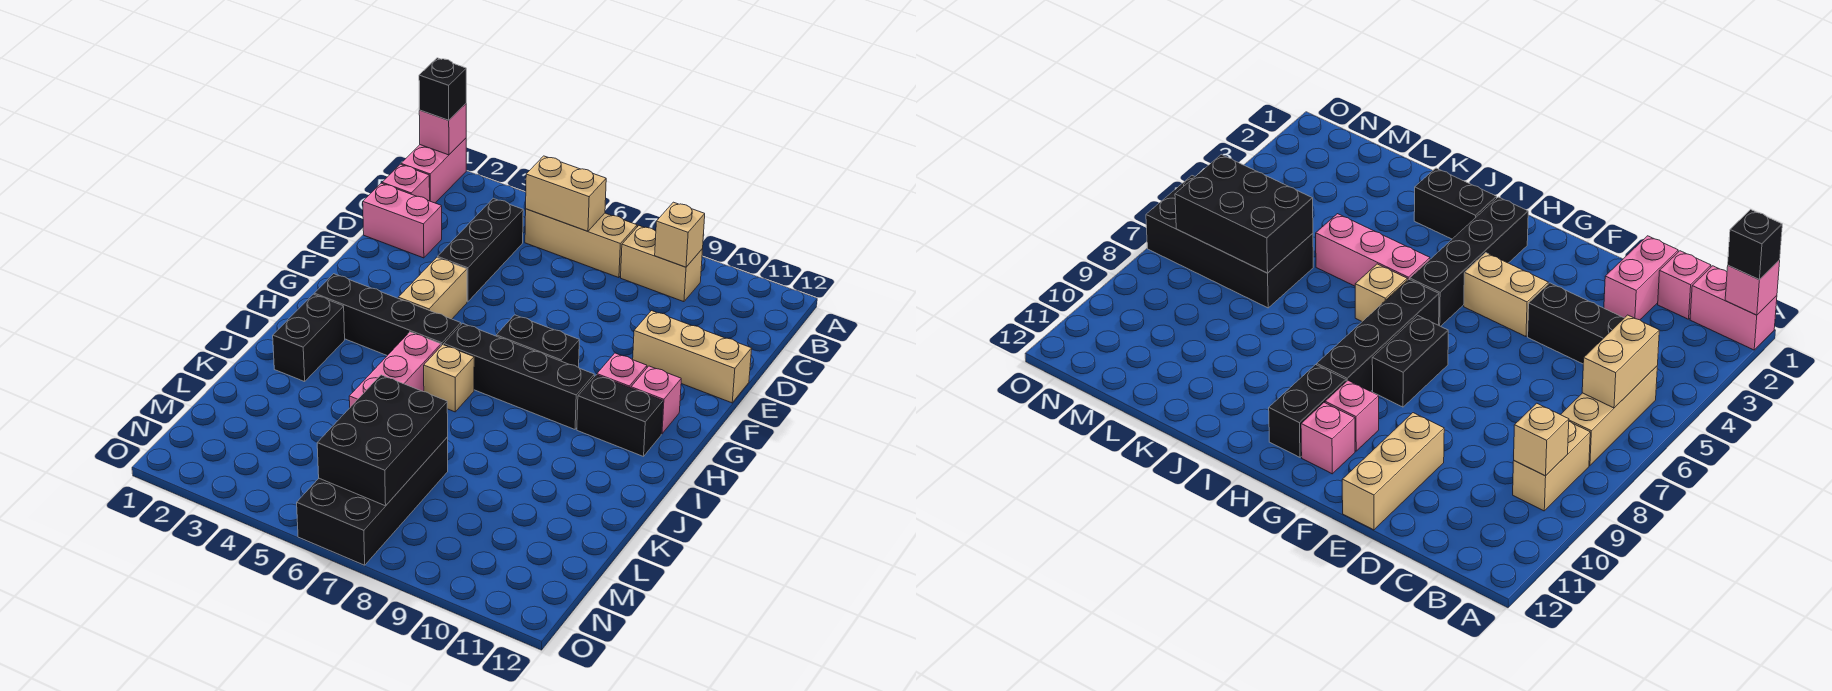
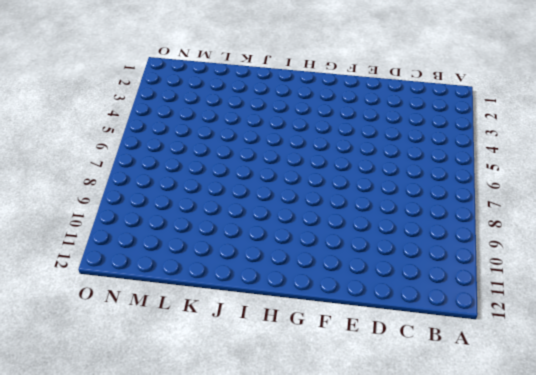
none -> pink brick A1:B1 level 1
none -> tan brick B5:B7 level 1
none -> tan brick B8:B9 level 1

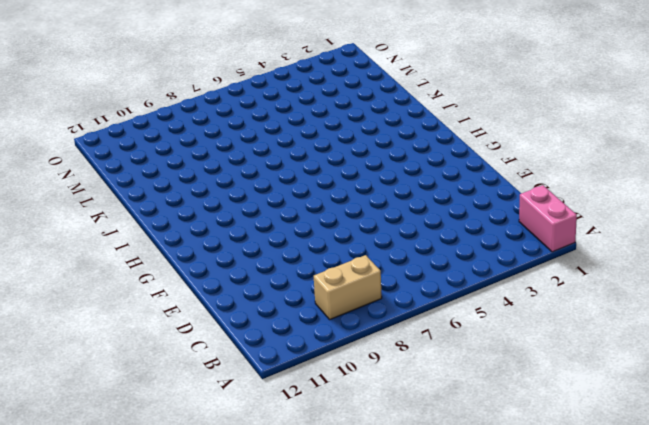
none -> tan brick B5:B7 level 1
none -> pink brick C1 level 1
none -> black brick C4:E4 level 1

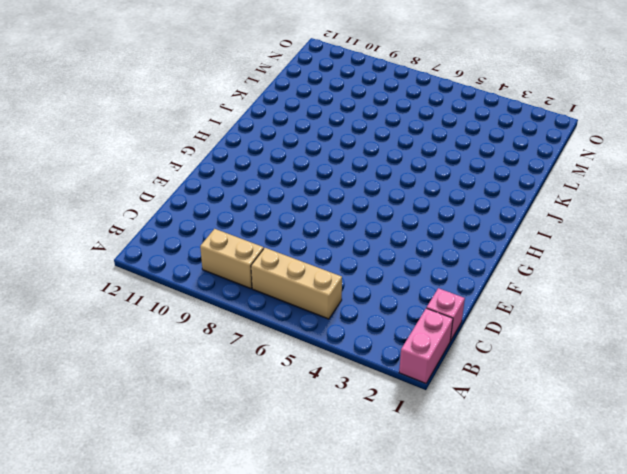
none -> black brick C4:E4 level 1
none -> pink brick D1:D2 level 1
none -> tan brick E10:E12 level 1

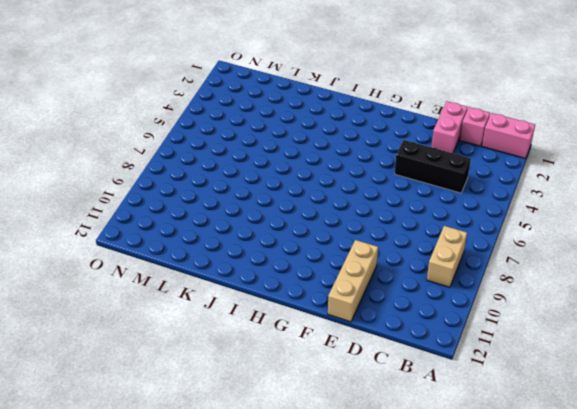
none -> tan brick B5:B7 level 1
none -> tan brick F4:G4 level 1
none -> black brick G7:G8 level 1

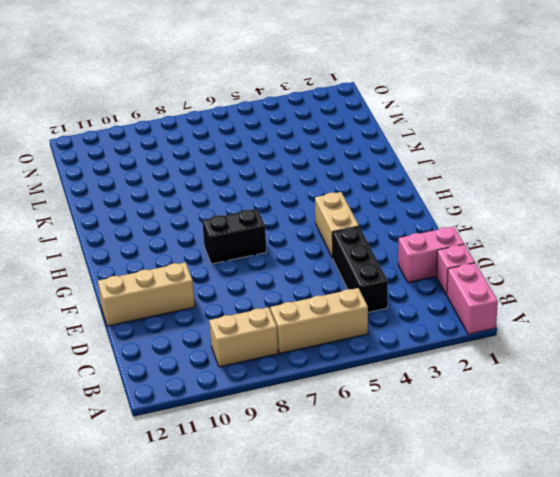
none -> pink brick G10 level 1
none -> pink brick G11 level 1
none -> black brick H2:H5 level 1

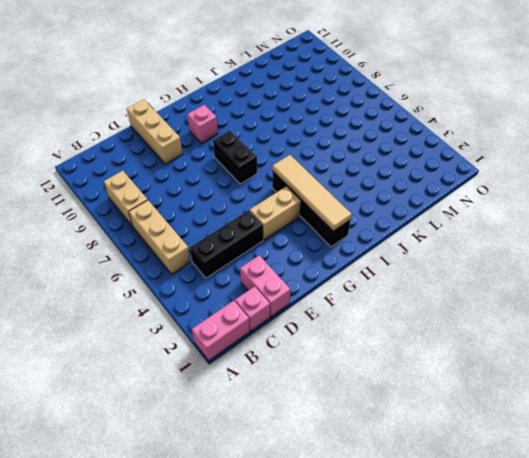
tan tile H2:H5 level 2 -> none
none -> pink brick G11 level 1
none -> black brick H6:H9 level 1
none -> black brick H10:H11 level 1

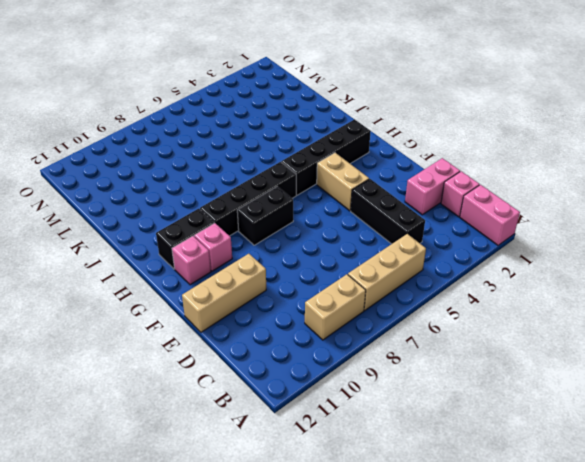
none -> black brick I2:J2 level 1
none -> pink brick I5:K5 level 1
none -> tan brick I6 level 1

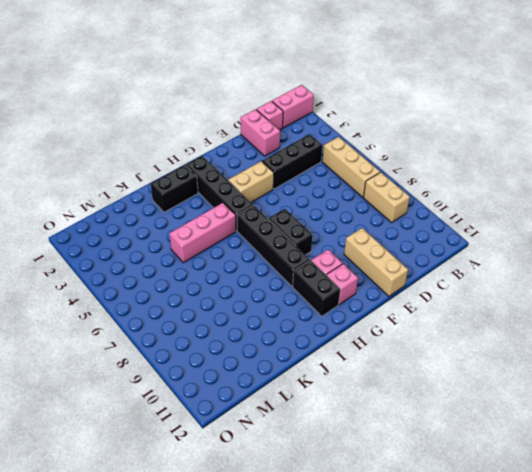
none -> tan brick I6 level 1
none -> black brick L6:O7 level 1
none -> pink brick A1 level 2

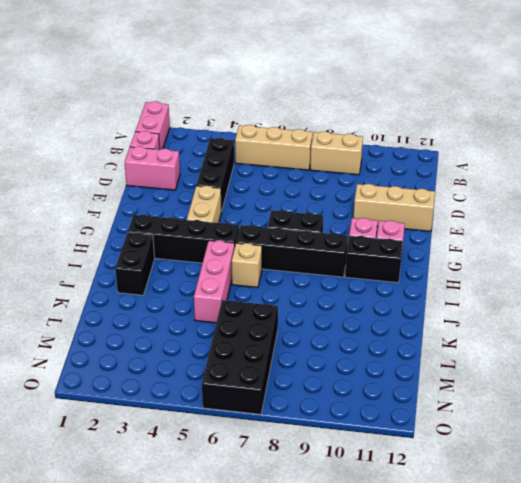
none -> pink brick A1 level 2
none -> tan brick B5:B6 level 2
none -> tan brick B9 level 2

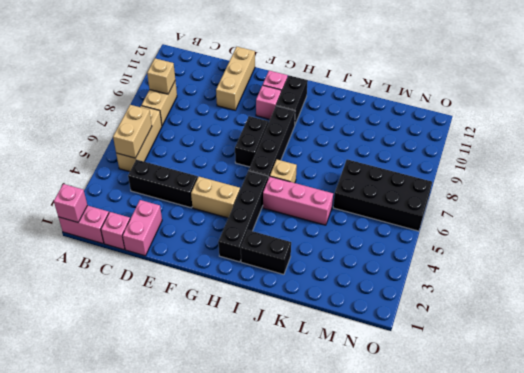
none -> black brick L6:N7 level 2
none -> black brick A1 level 3

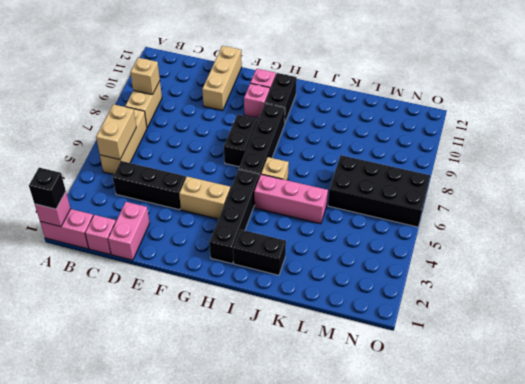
none -> black brick L6:N7 level 2

